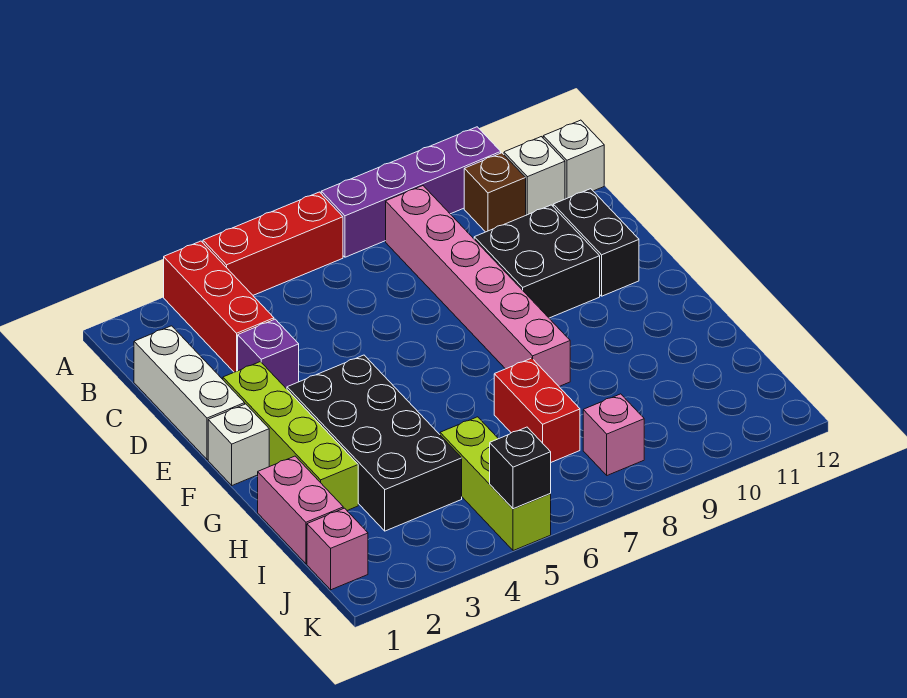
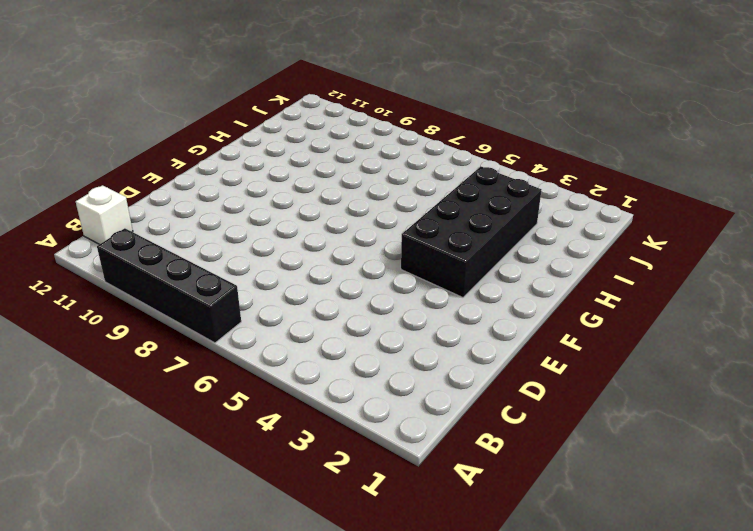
black brick A7:A10 level 1 -> purple brick A7:A10 level 1
none -> red brick A3:C3 level 1
none -> red brick A4:A6 level 1
none -> pink brick B8:G8 level 1

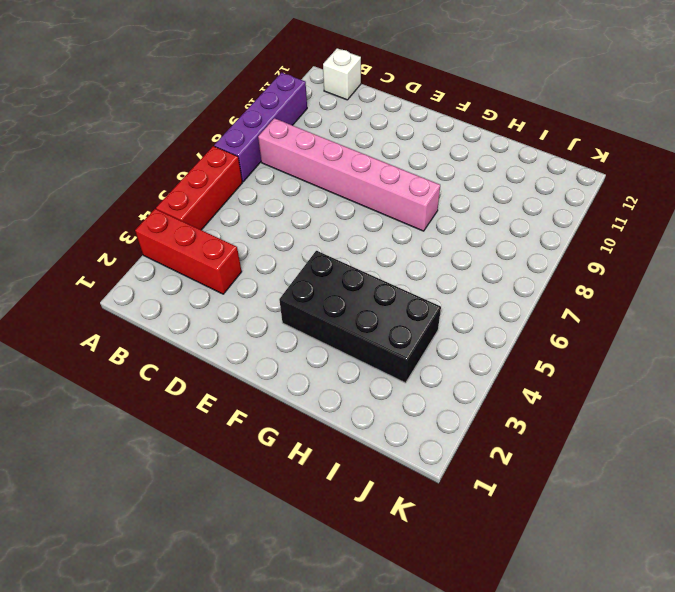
none -> brown brick B10 level 1
none -> white brick B11 level 1
none -> white brick C1:E1 level 1

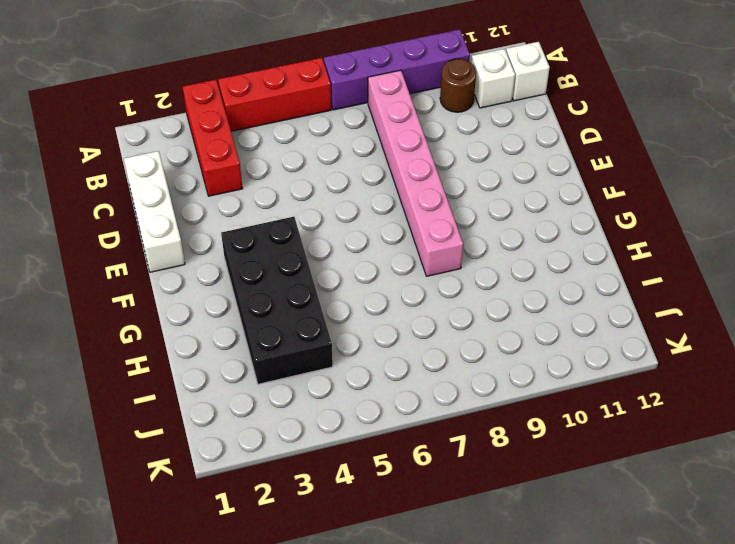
brown round brick B10 level 1 -> brown brick B10 level 1
none -> purple brick D3 level 1
none -> black brick D9:E10 level 1
none -> black brick D11:E11 level 1

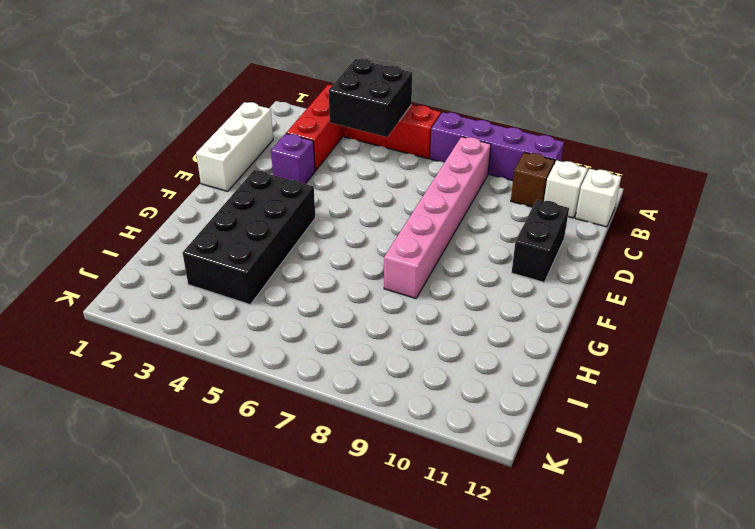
black brick A4:B5 level 2 -> black brick D9:E10 level 1
none -> lime brick E2:H2 level 1
none -> white brick F1 level 1
none -> pink brick H1:I1 level 1

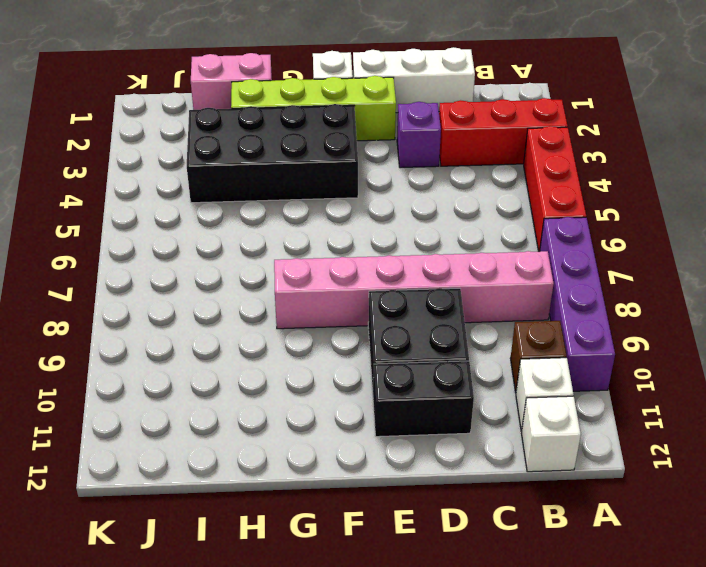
none -> red brick H7:I7 level 1
none -> lime brick I5:K5 level 1
none -> pink brick J1 level 1

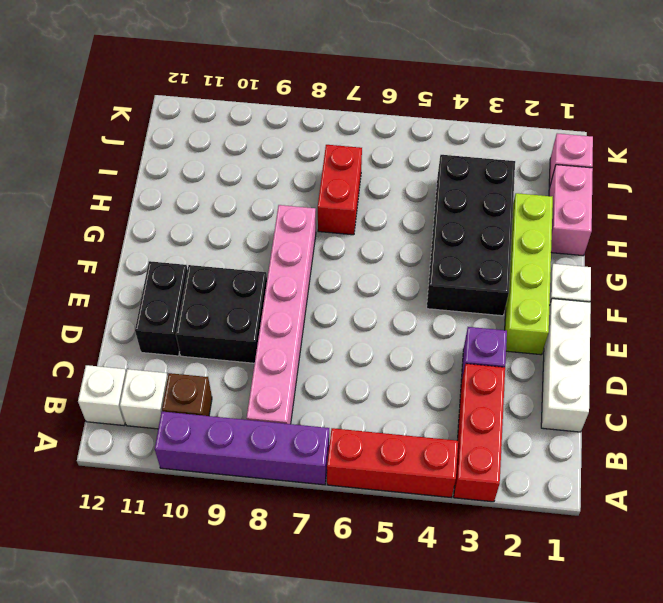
none -> lime brick I5:K5 level 1
none -> pink brick J8 level 1
none -> black brick K5 level 2

